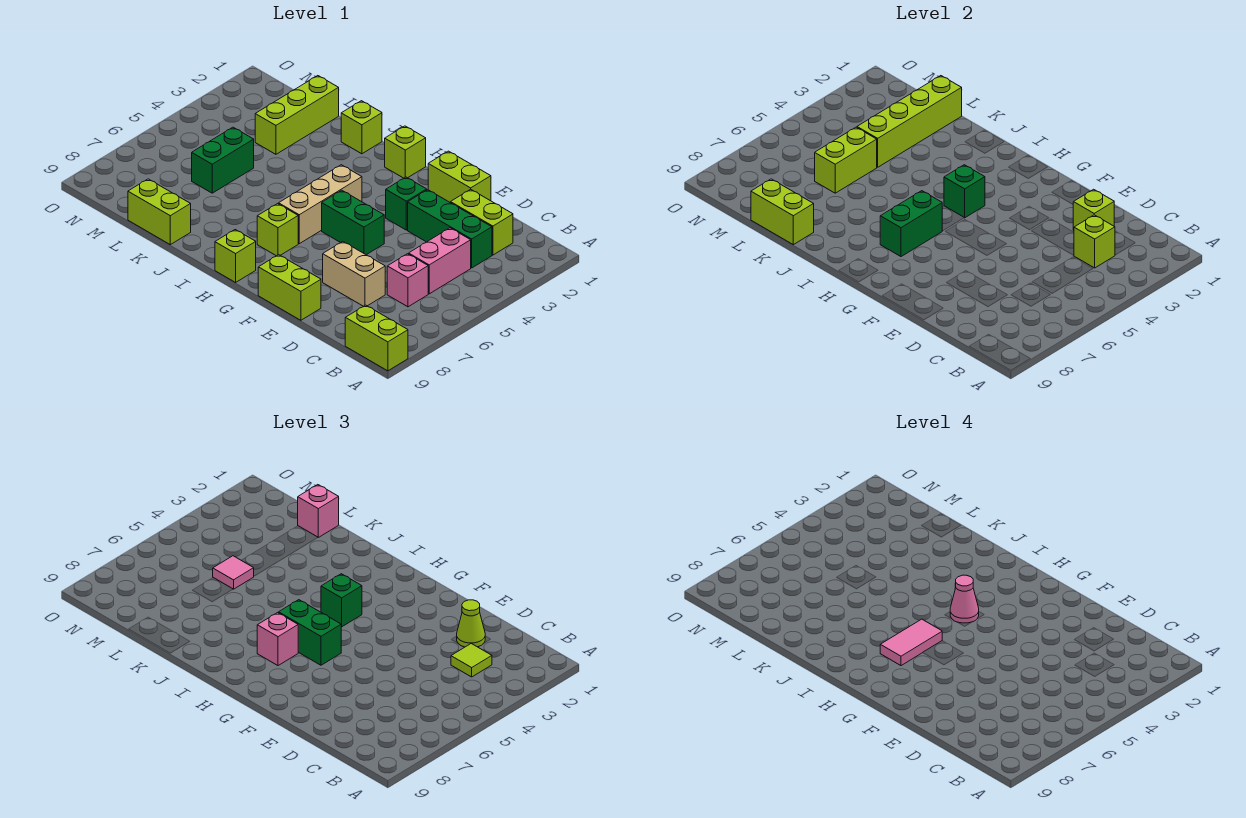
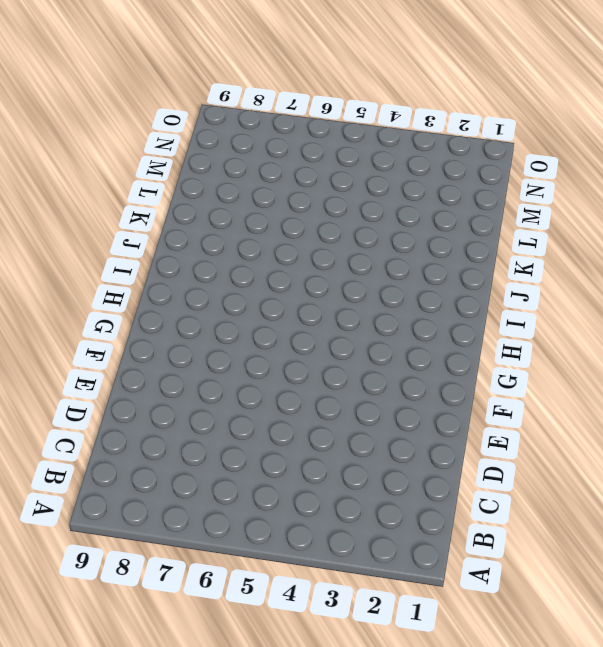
none -> lime brick A9:B9 level 1
none -> lime brick C2:D2 level 1
none -> green brick C3:E3 level 1
none -> pink brick C4:C5 level 1

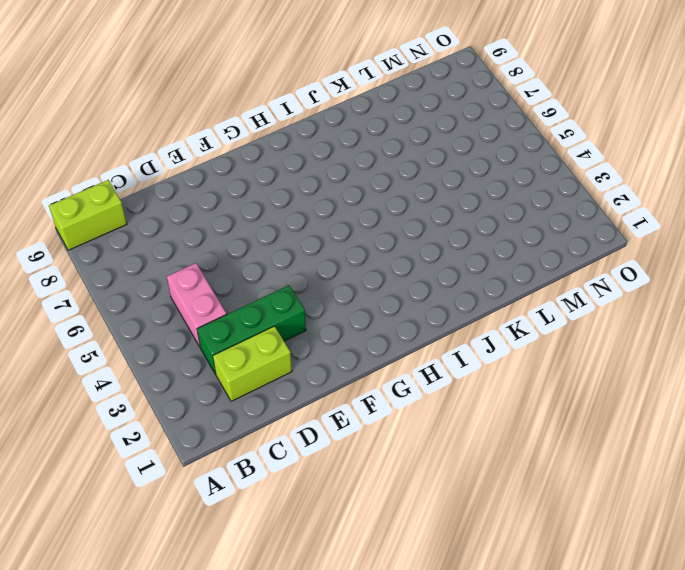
none -> pink brick C6 level 1
none -> tan brick D7:E7 level 1
none -> lime brick E1:F1 level 1
none -> lime brick E9:F9 level 1

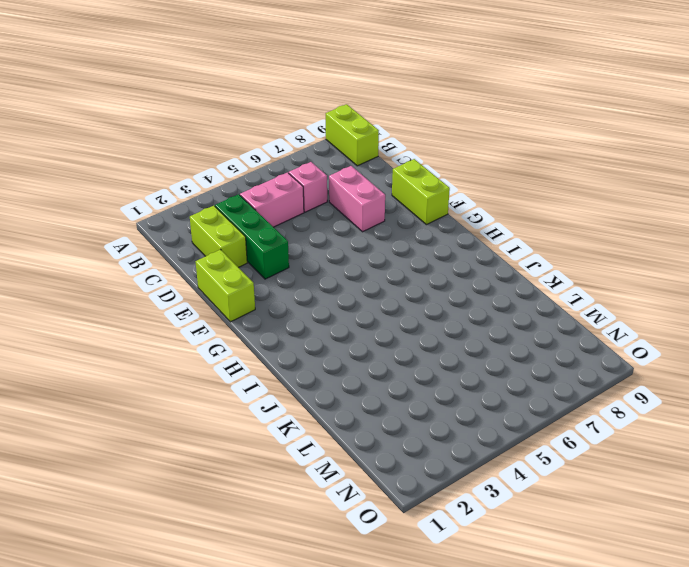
pink brick D7:E7 level 1 -> tan brick D7:E7 level 1
none -> green brick F3 level 1
none -> green brick F5:G5 level 1
none -> lime brick H1 level 1
none -> tan brick H4:H6 level 1

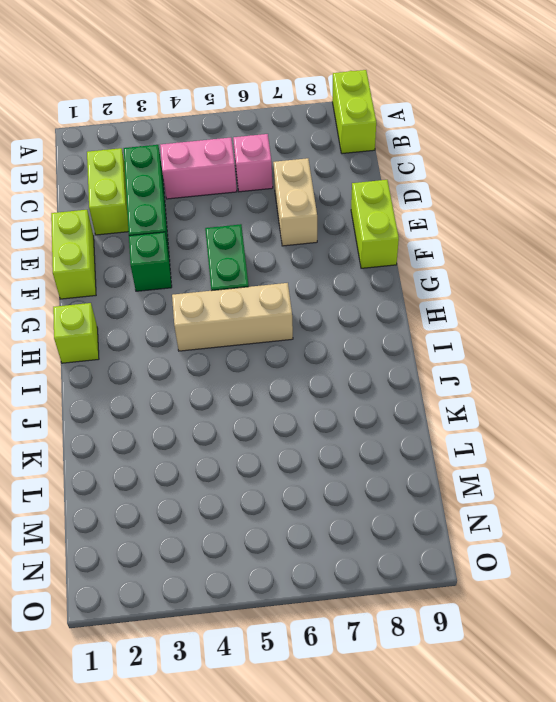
none -> lime brick H7 level 1
none -> lime brick H9 level 1
none -> lime brick J1 level 1
none -> lime brick K9:L9 level 1

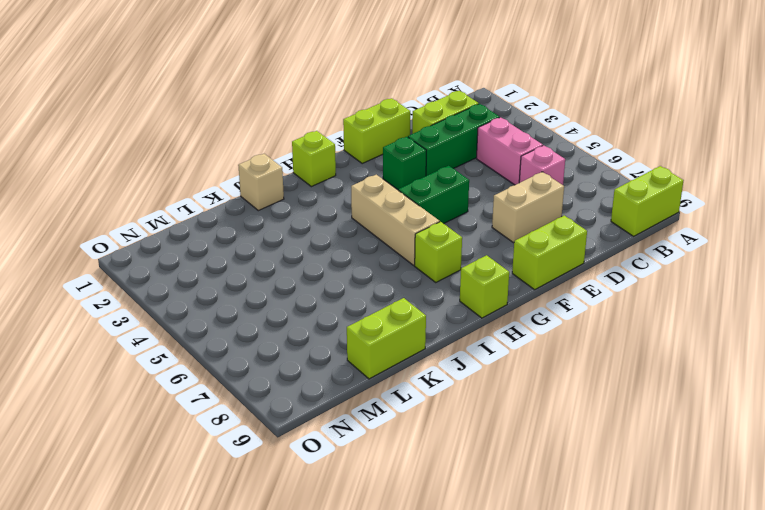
tan brick J1 level 1 -> lime brick J1 level 1
none -> lime brick L1:L3 level 1
none -> green brick L5:L6 level 1
none -> lime brick C3 level 2
none -> lime brick D2 level 2

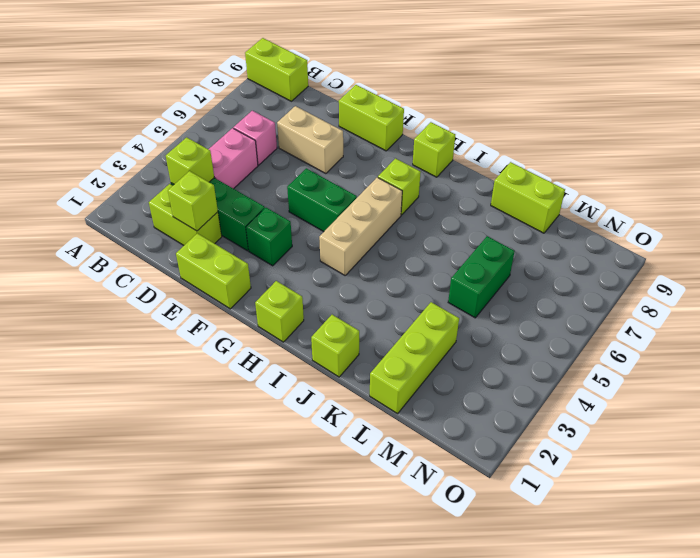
none -> green brick H4 level 2
none -> green brick H6:H7 level 2
none -> lime brick K9:L9 level 2
none -> lime brick L1:L4 level 2

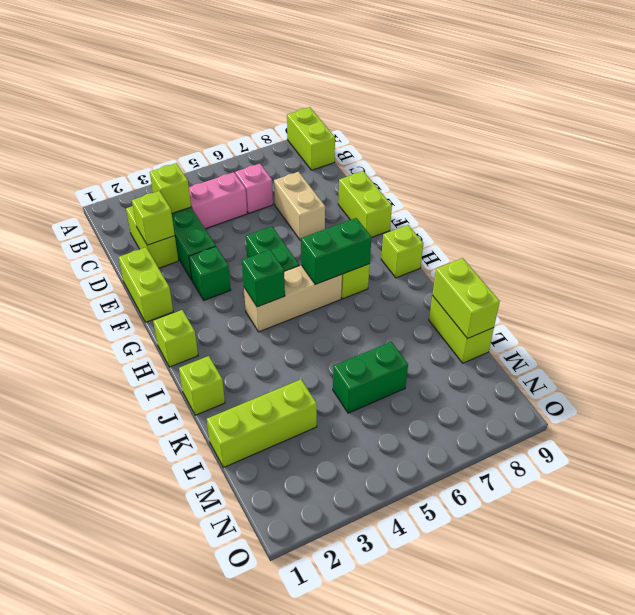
none -> lime brick L1:L4 level 2
none -> lime brick L5:L6 level 2
none -> lime tile C3 level 3
none -> lime cone D2 level 3

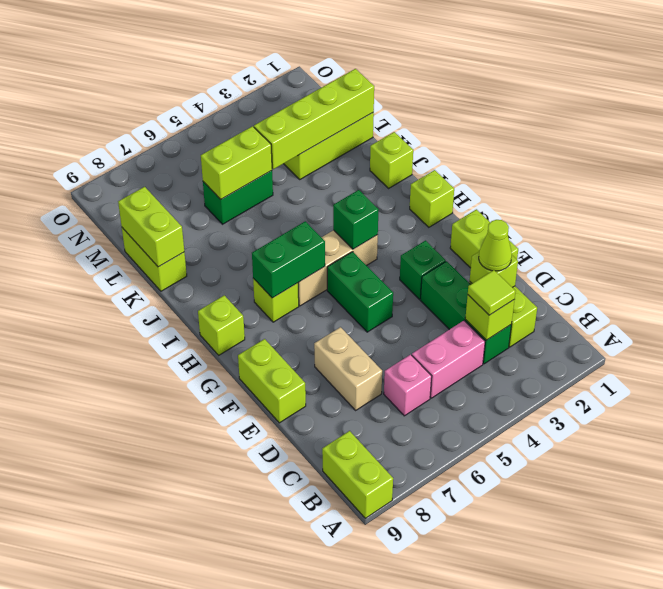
none -> green brick G6:H6 level 3
none -> green brick H4 level 3
none -> pink brick H7 level 3
none -> pink brick L1 level 3

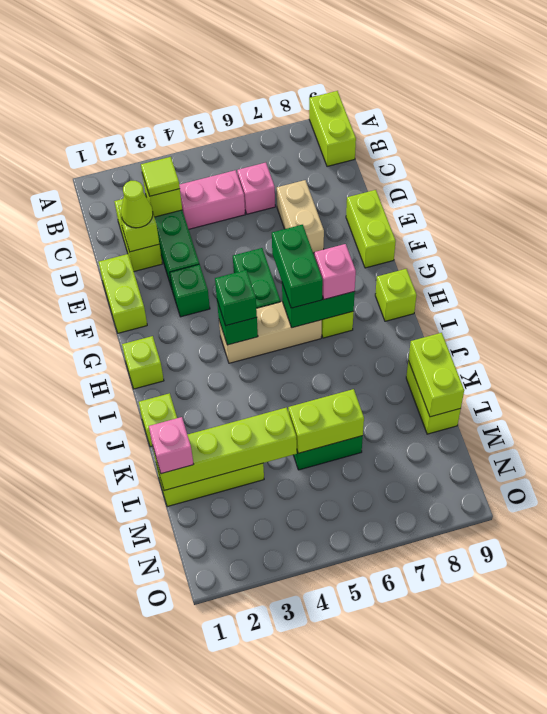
none -> pink tile L5 level 3
none -> pink cone H4 level 4
none -> pink tile H6:H7 level 4

